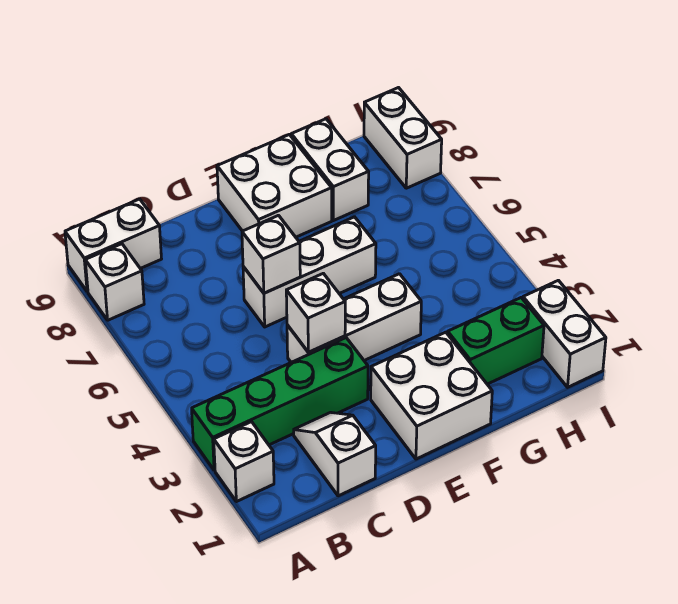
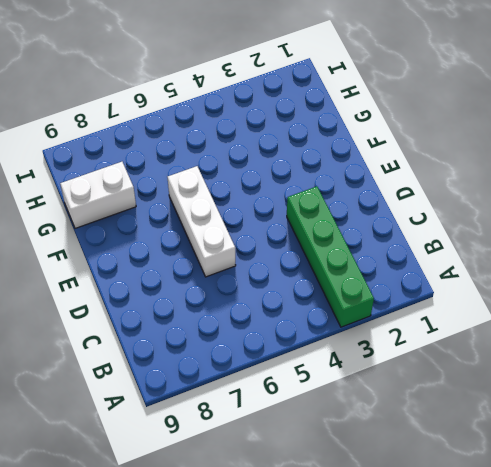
none -> white brick A2 level 1
none -> white brick A8 level 1
none -> white brick A9:B9 level 1

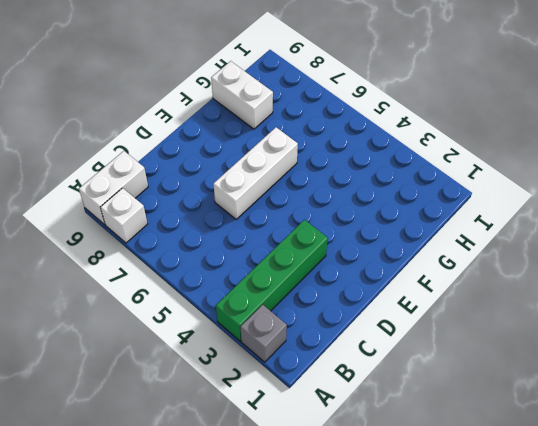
grey brick A2 level 1 -> white brick A2 level 1
none -> white slope C1:C2 level 1 top 1
none -> white brick D4:F4 level 1
none -> white brick E1:F2 level 1

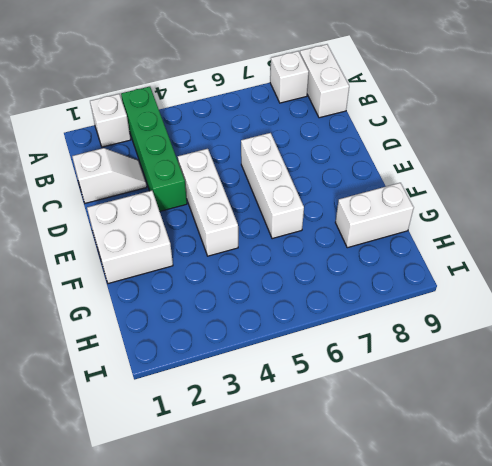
none -> white brick E8:F9 level 1
none -> green brick G2:H2 level 1
none -> white brick I1:I2 level 1

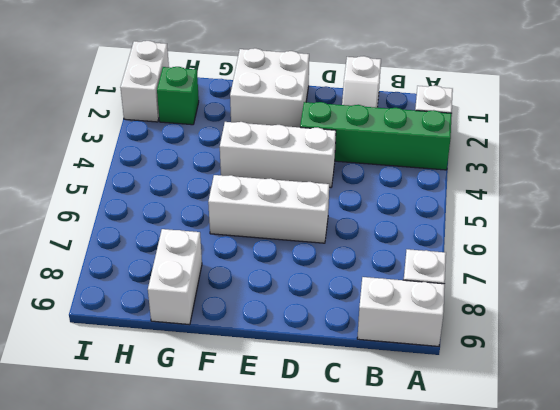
green brick H2 level 1 -> green brick G2:H2 level 1
none -> white brick E8:F9 level 1
none -> white brick I8:I9 level 1
none -> white brick D4 level 2

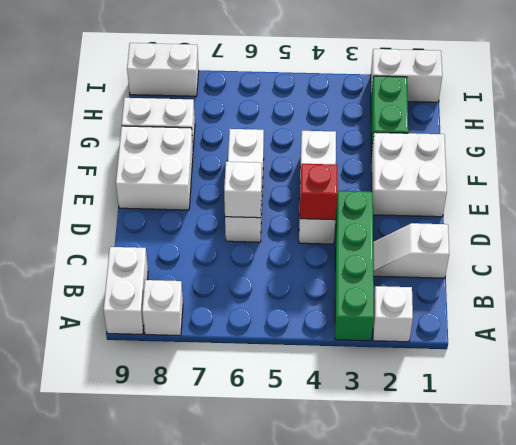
red brick D4 level 2 -> white brick D4 level 2

